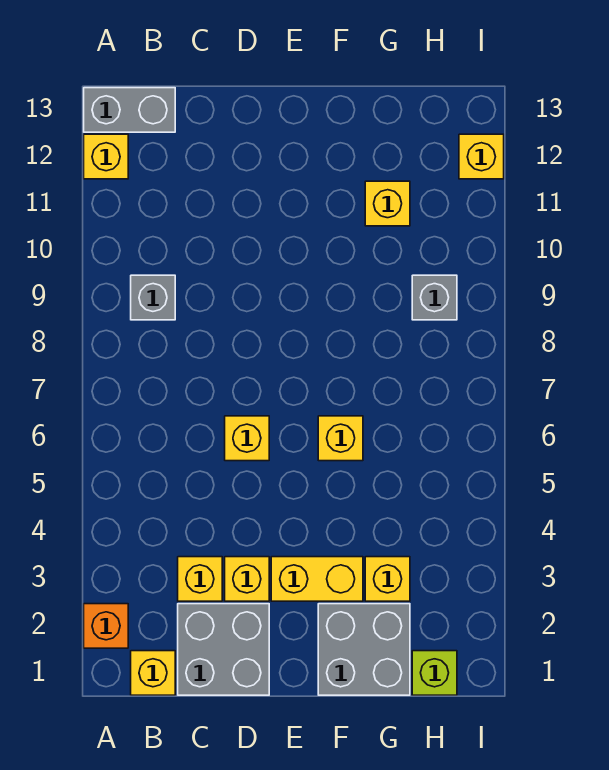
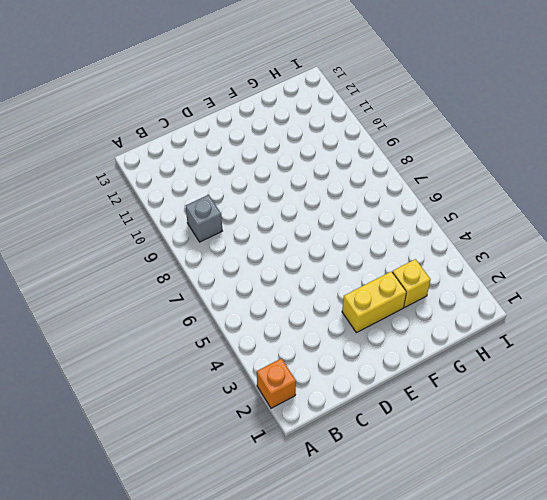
none -> yellow brick A12 level 1
none -> grey brick A13:B13 level 1
none -> yellow brick B1 level 1

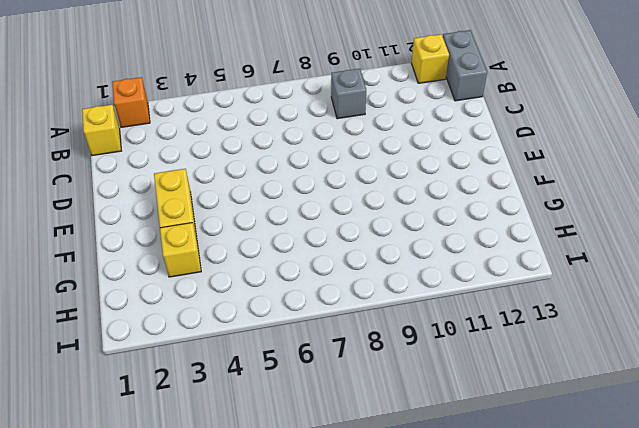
none -> grey brick C1:D2 level 1
none -> yellow brick C3 level 1
none -> yellow brick D3 level 1

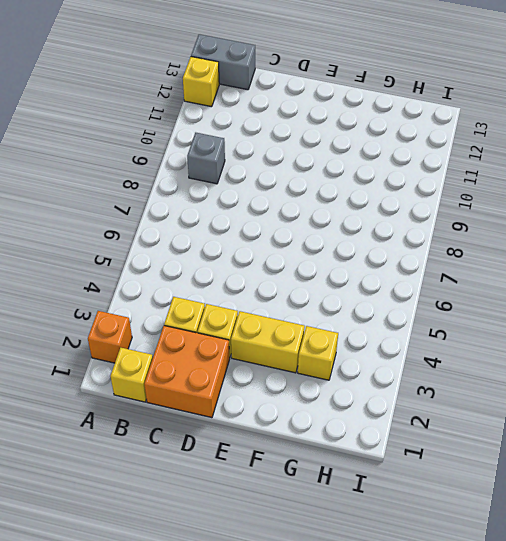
orange brick C1:D2 level 1 -> grey brick C1:D2 level 1
none -> yellow brick D6 level 1
none -> grey brick F1:G2 level 1
none -> yellow brick F6 level 1

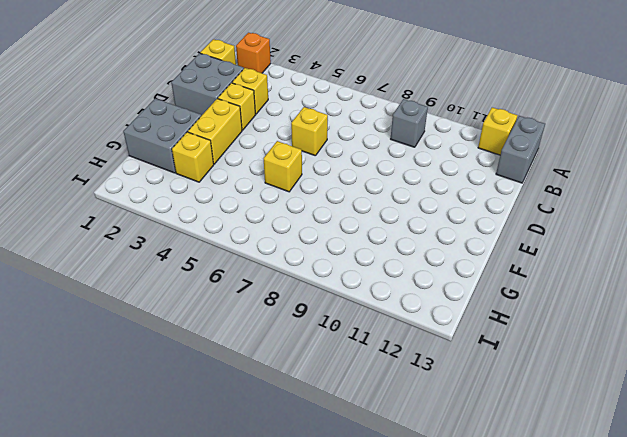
none -> yellow brick G11 level 1
none -> lime brick H1 level 1
none -> grey brick H9 level 1

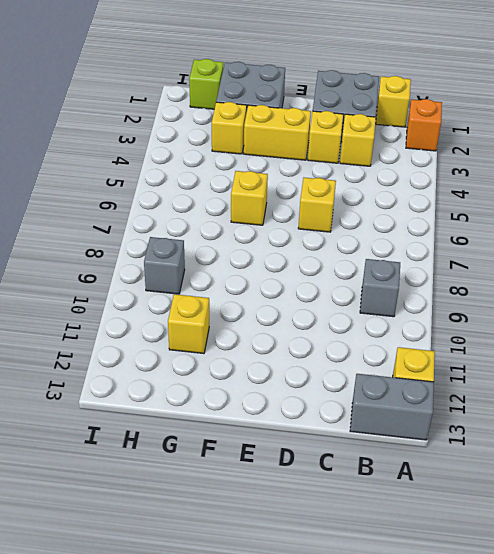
none -> yellow brick I12 level 1

